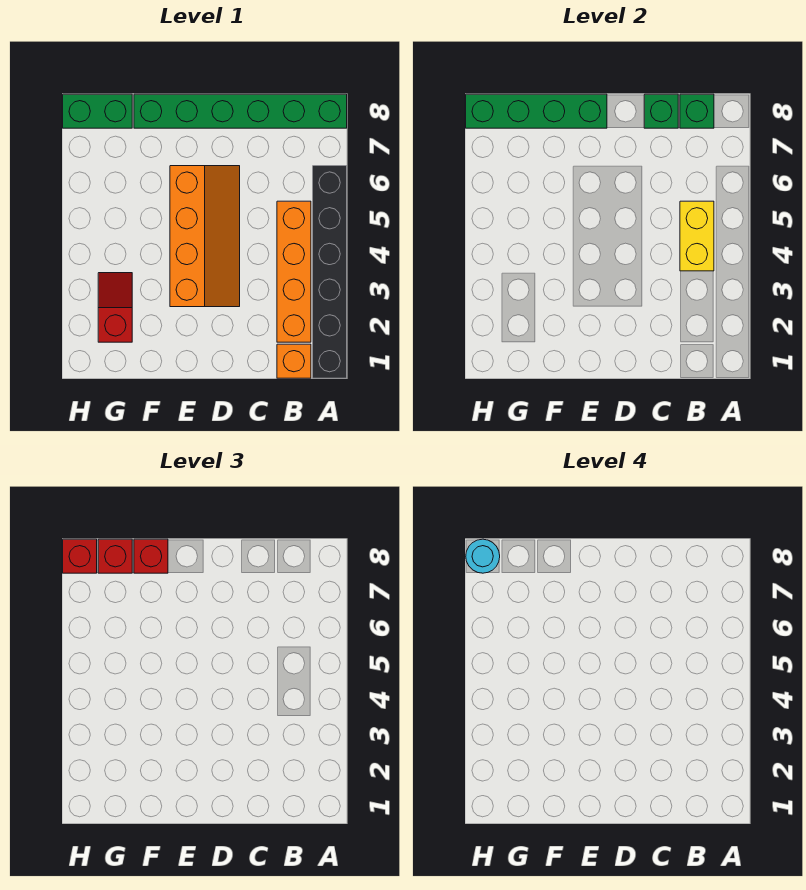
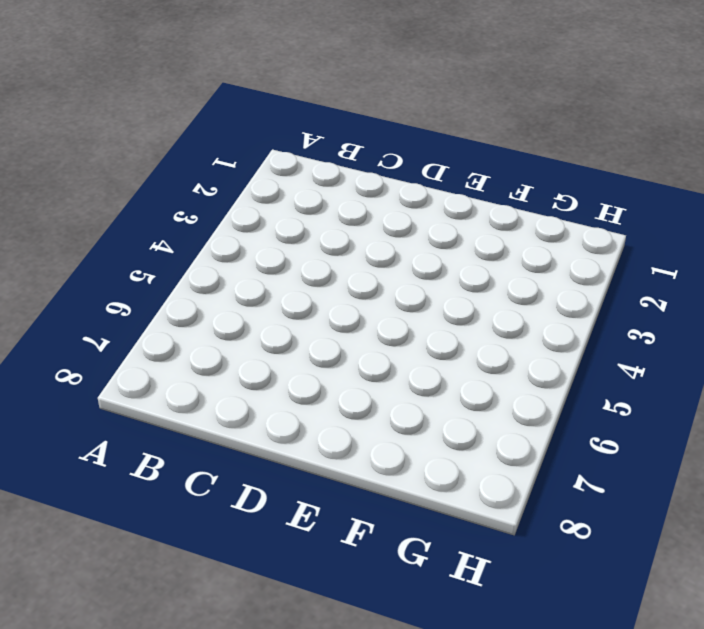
none -> black brick A1:A6 level 1
none -> green brick A8:F8 level 1
none -> orange brick B1 level 1

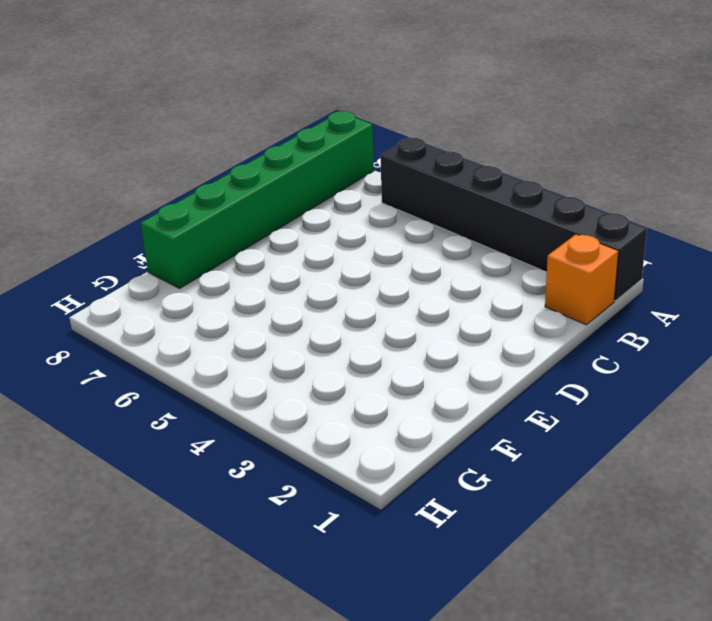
none -> orange brick B2:B5 level 1
none -> orange slope D3:E6 level 1 top E
none -> red slope G2:G3 level 1 top 2

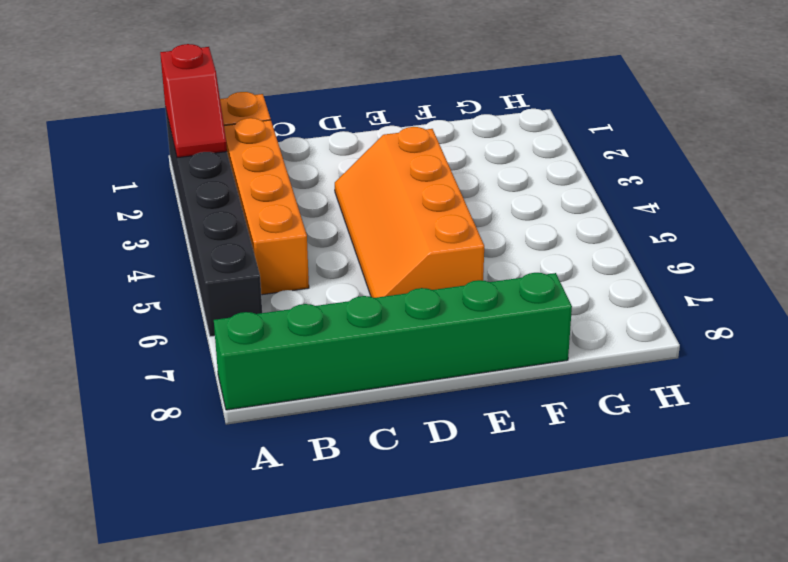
red slope A1:A2 level 2 top 1 -> red slope G2:G3 level 1 top 2
none -> green brick G8:H8 level 1
none -> yellow brick B4:B5 level 2
none -> green brick B8 level 2

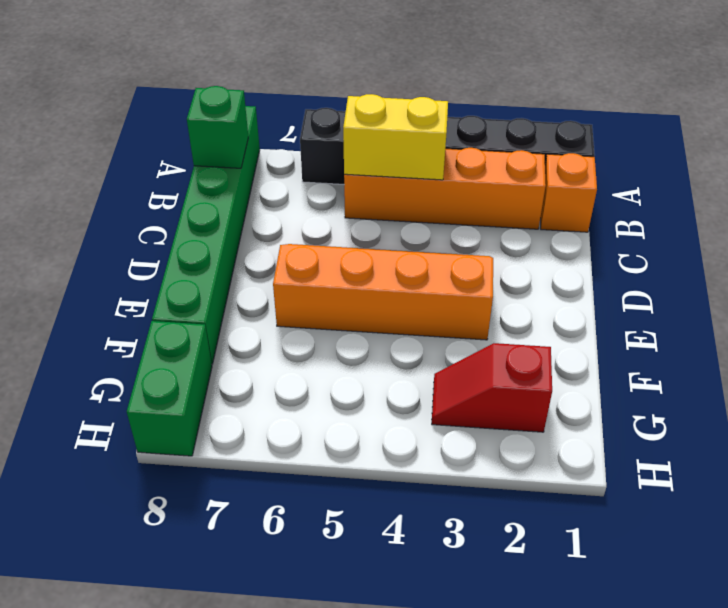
none -> green brick C8 level 2
none -> green brick E8:H8 level 2
none -> red brick F8 level 3

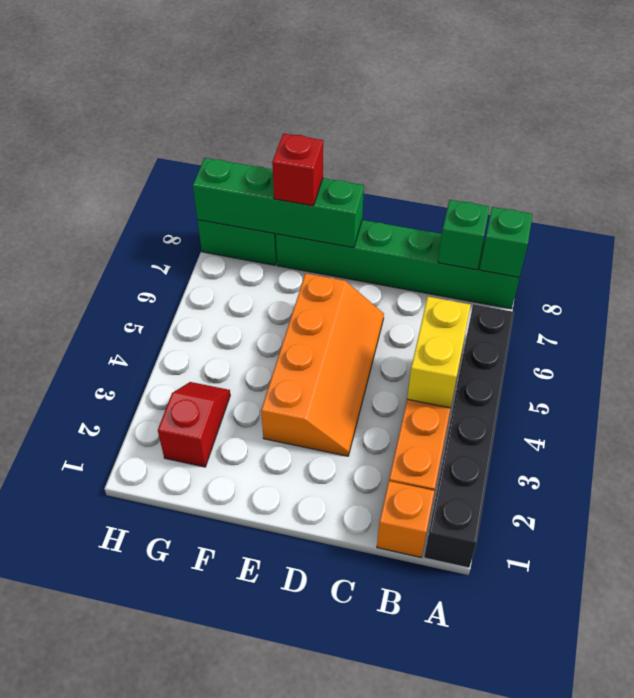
green brick A8 level 2 -> green brick C8 level 2
none -> red brick G8 level 3
none -> red brick H8 level 3
none -> cyan round brick H8 level 4

